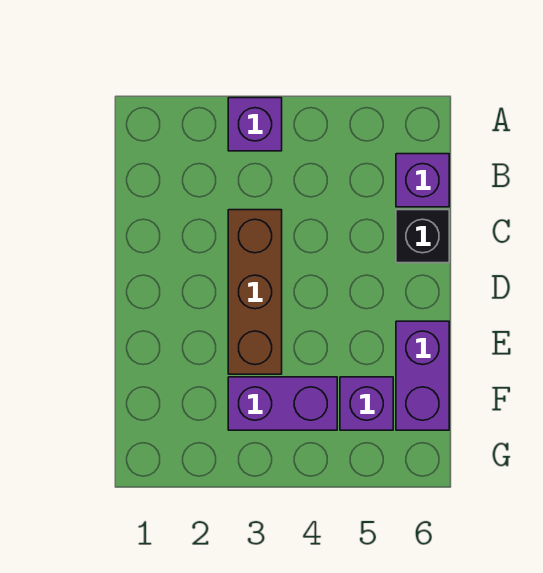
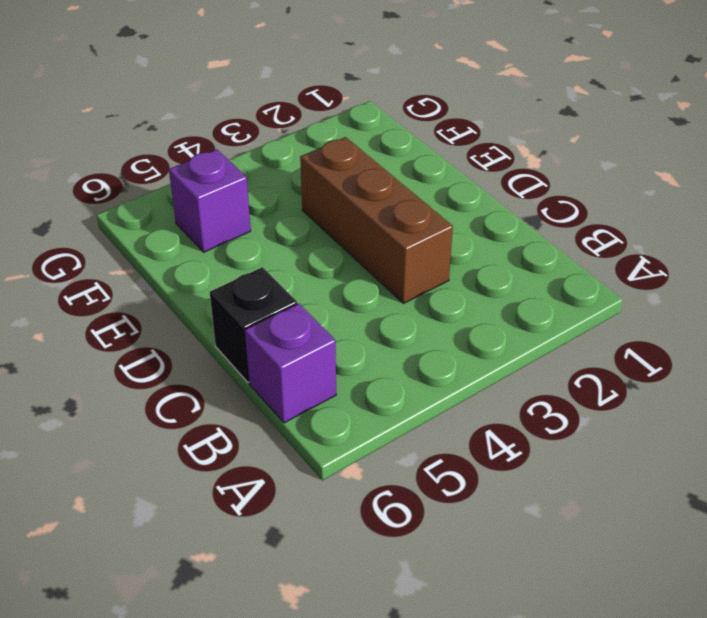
none -> purple brick A3 level 1
none -> purple brick E6:F6 level 1

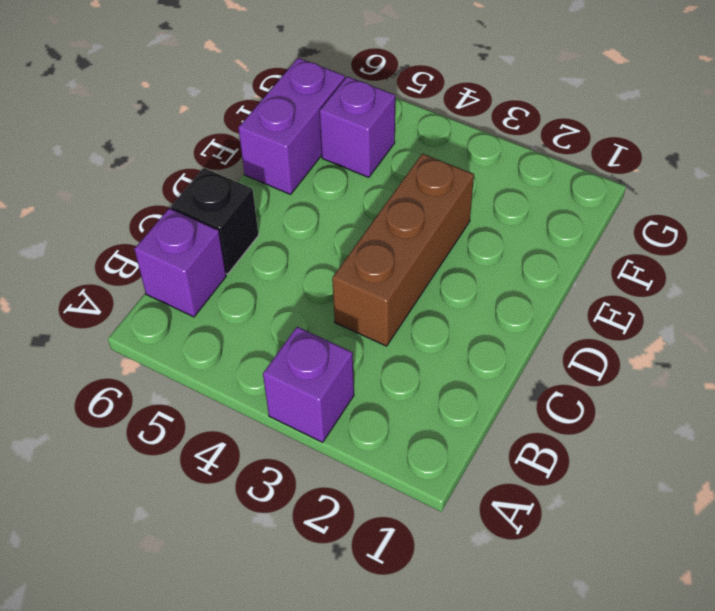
none -> purple brick F3:F4 level 1

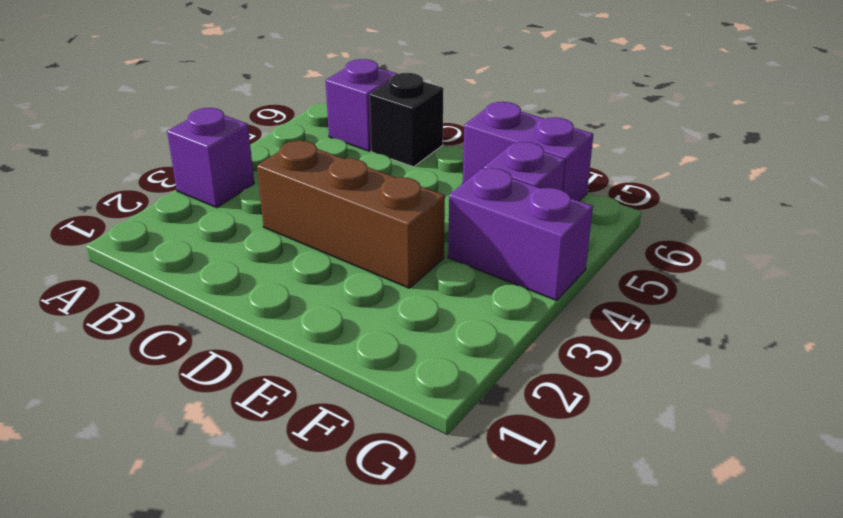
purple brick F4:G4 level 1 -> purple brick F3:F4 level 1

